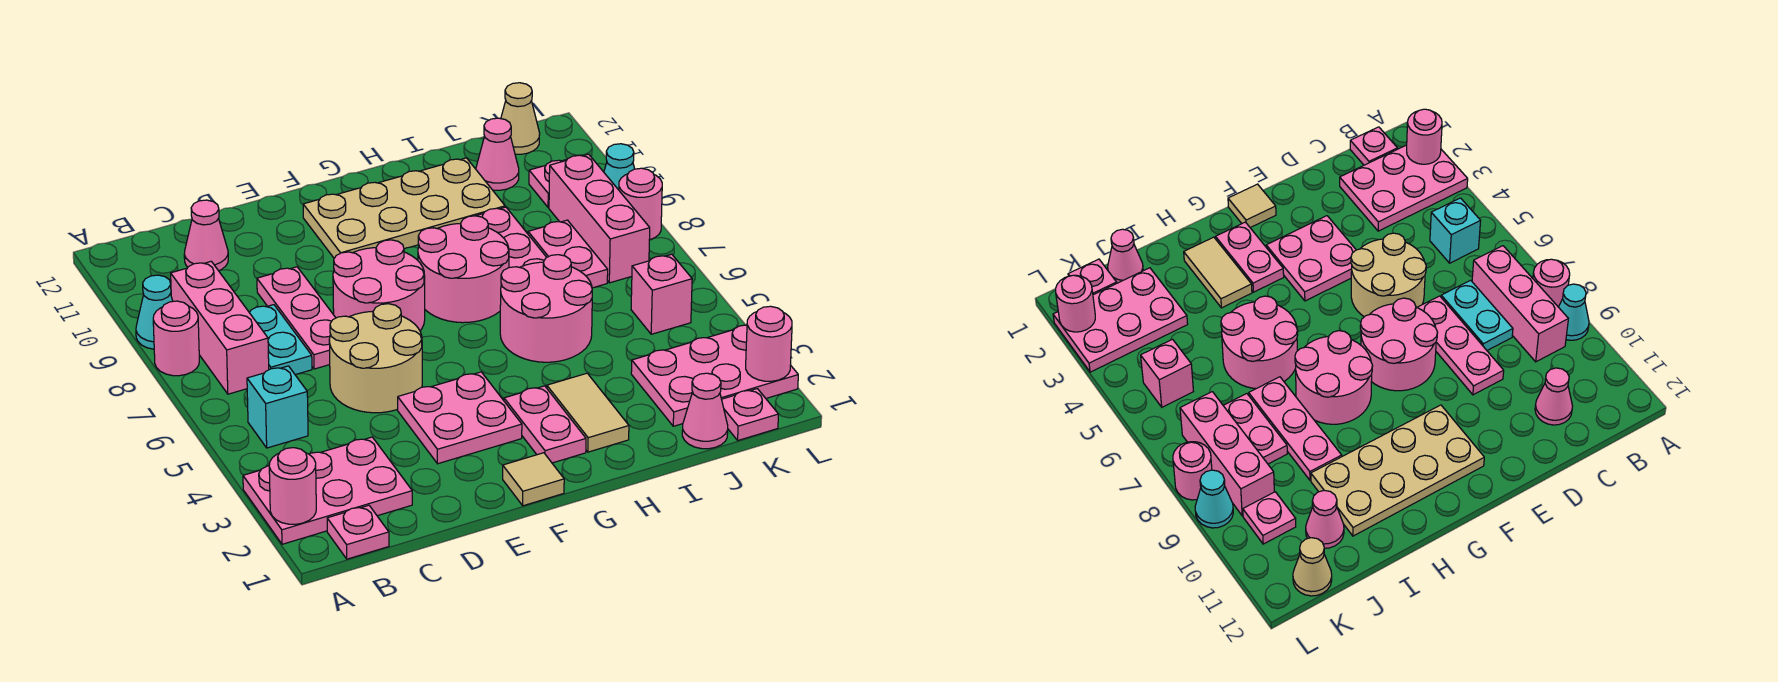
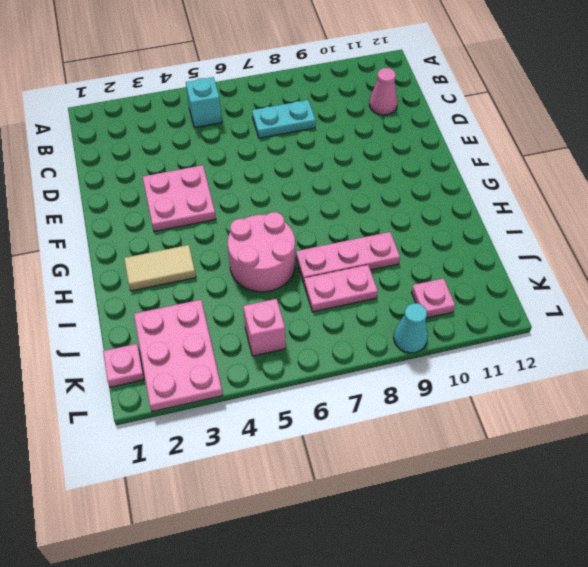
none -> pink plate A2:C3 level 1
none -> pink round brick A8 level 1
none -> cyan cone A9 level 1
none -> pink plate B1 level 1

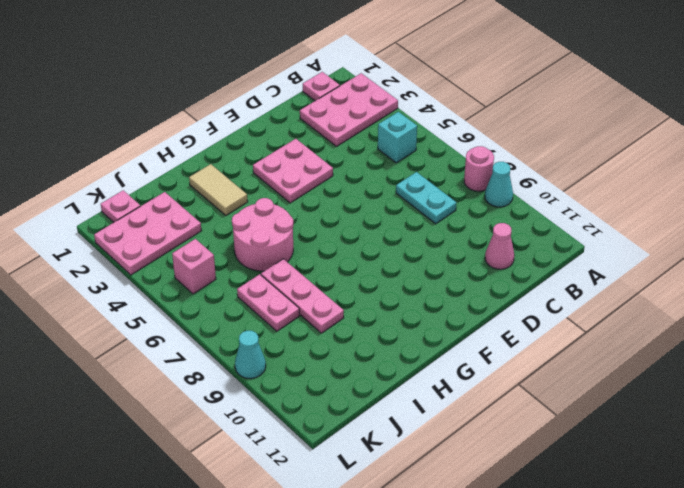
none -> pink brick B7:B9 level 1
none -> tan round brick D5:E6 level 1
none -> pink plate D7:D9 level 1
none -> pink round brick E7:F8 level 1

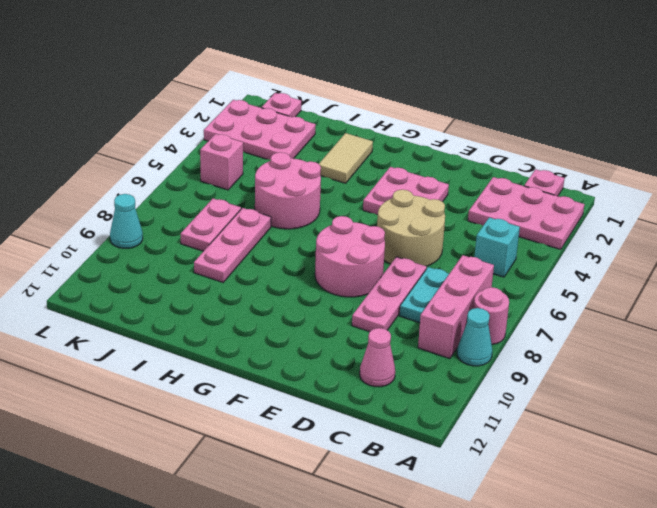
none -> tan tile F1 level 1
none -> tan plate F10:I11 level 1
none -> pink plate G2:G3 level 1
none -> pink round brick G7:H8 level 1

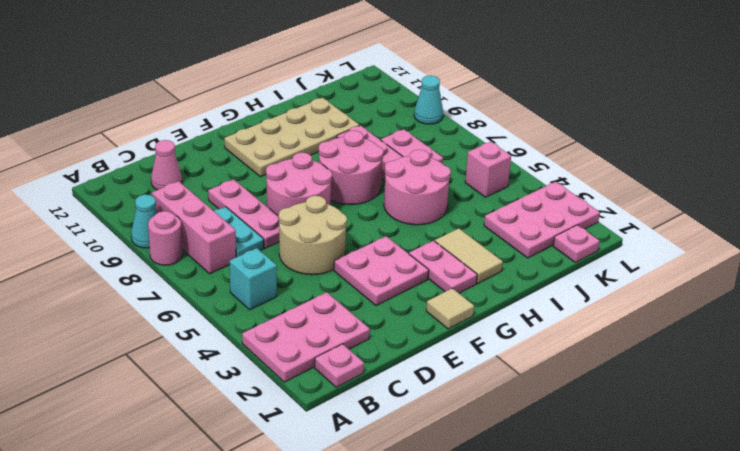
none -> pink cone J1 level 1
none -> pink cone J11 level 1
none -> pink brick K7:K9 level 1
none -> pink plate K10 level 1

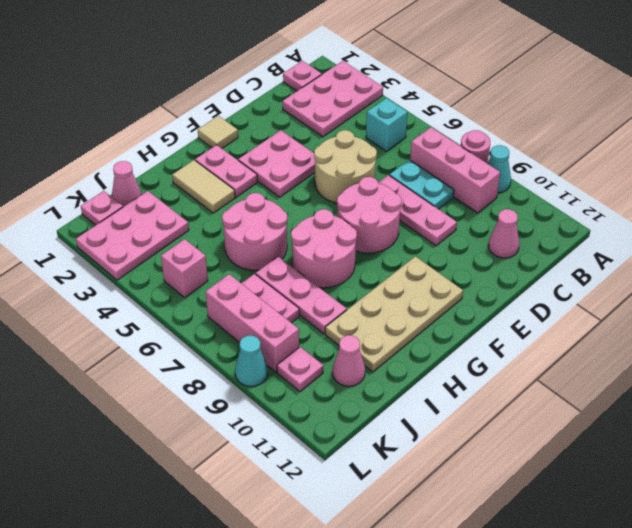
none -> tan cone K12 level 1
none -> pink round brick L8 level 1
none -> pink round brick A2 level 2
none -> pink round brick L2 level 2

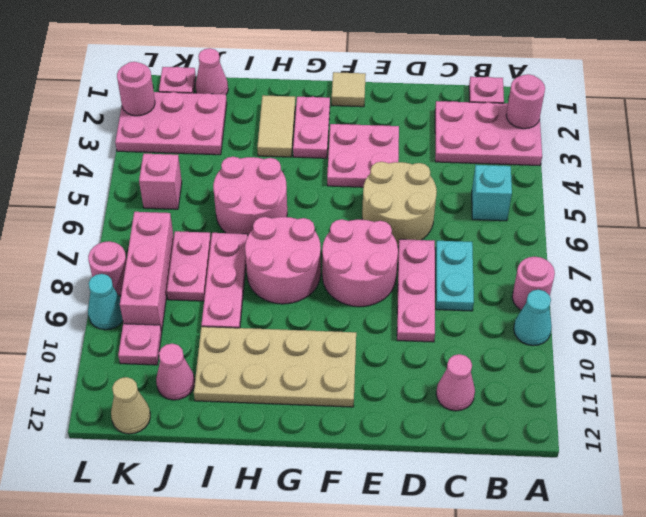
none -> pink brick B7:B9 level 1

